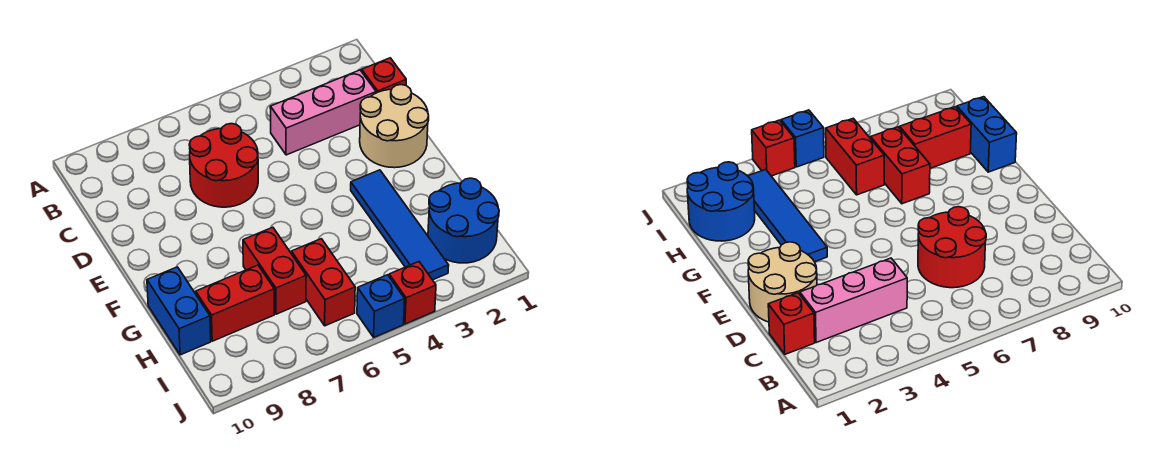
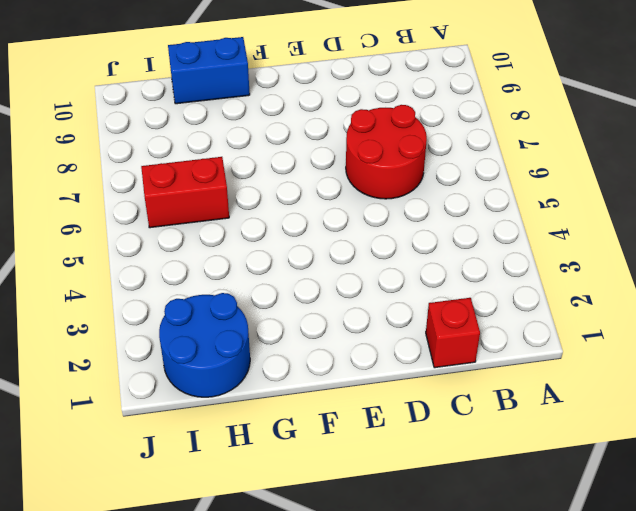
none -> pink brick C2:C4 level 1
none -> tan round brick D1:E2 level 1
none -> blue tile F3:I3 level 1

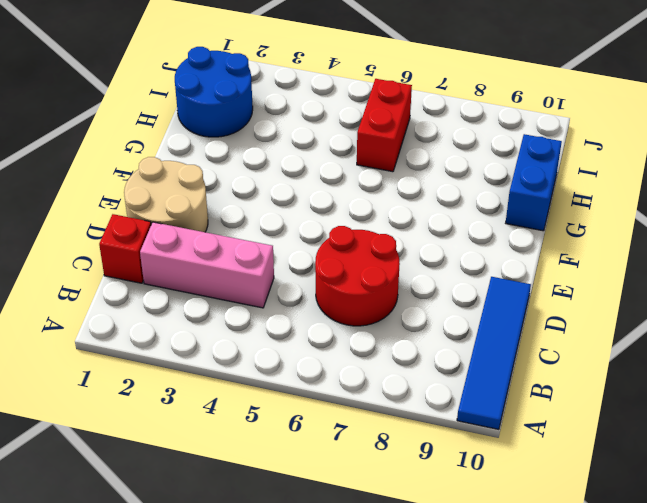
blue tile A10:D10 level 1 -> blue tile F3:I3 level 1
none -> red brick G7:H7 level 1
none -> red brick H8:H9 level 1
none -> red brick J4 level 1

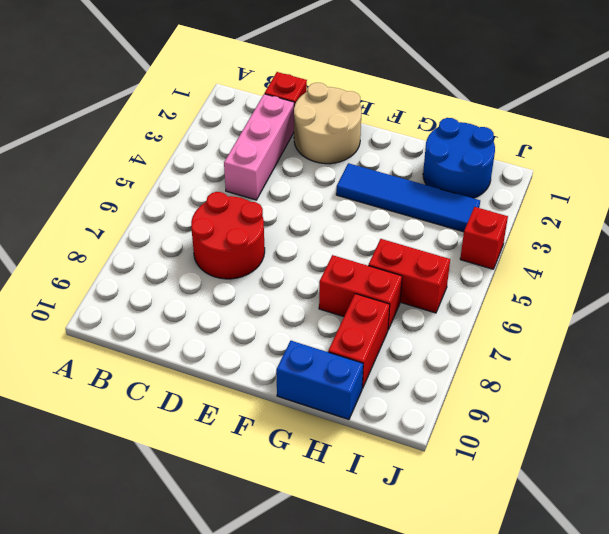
none -> blue brick J5 level 1

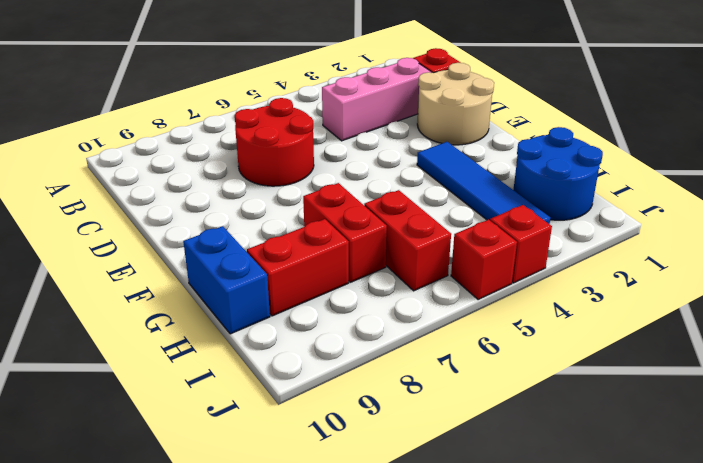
red brick J5 level 1 -> blue brick J5 level 1

